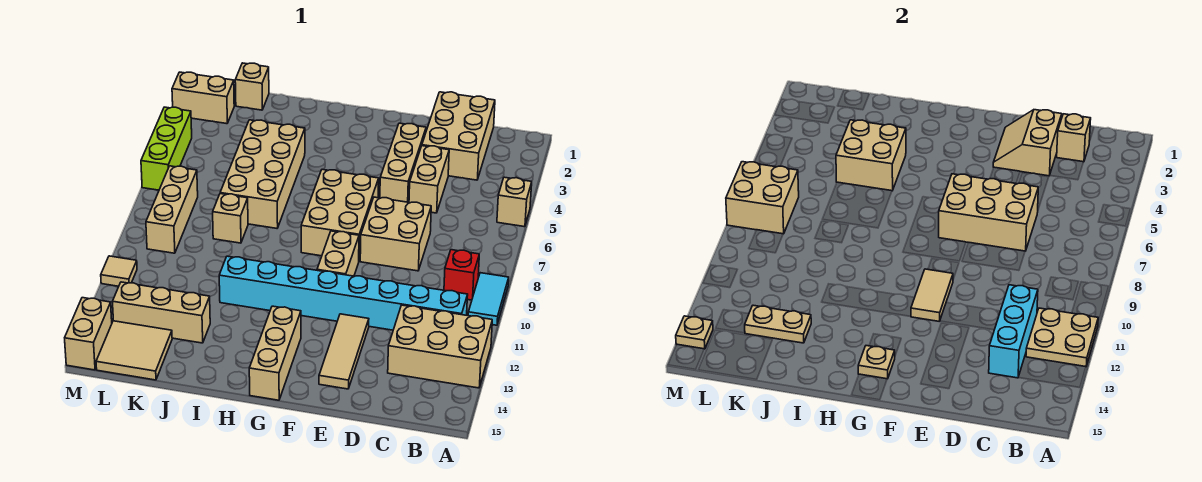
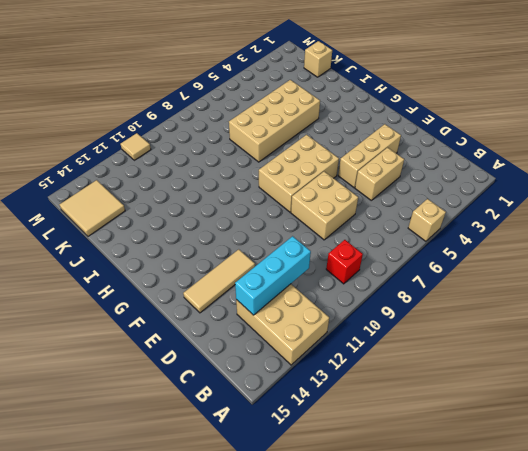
none -> cyan tile A9:A10 level 1
none -> cyan brick B11:I11 level 1
none -> tan brick C1:D3 level 1
none -> tan brick F9:F10 level 1

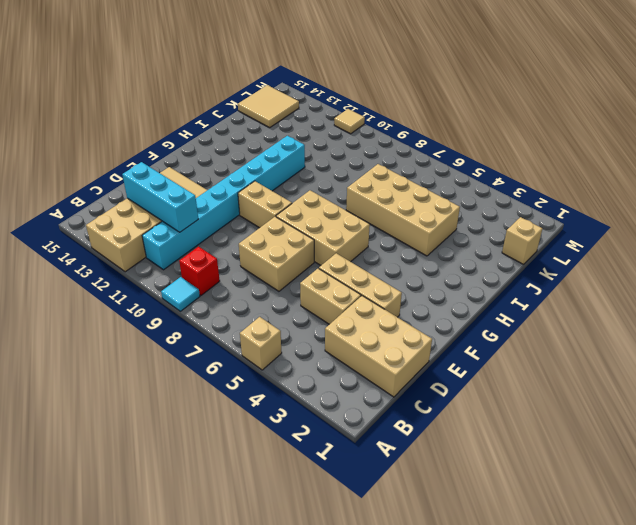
cyan tile A9 level 1 -> cyan tile A9:A10 level 1
none -> tan brick G13:G15 level 1
none -> tan brick J8 level 1
none -> tan brick J13:L13 level 1
none -> tan brick L2:M2 level 1

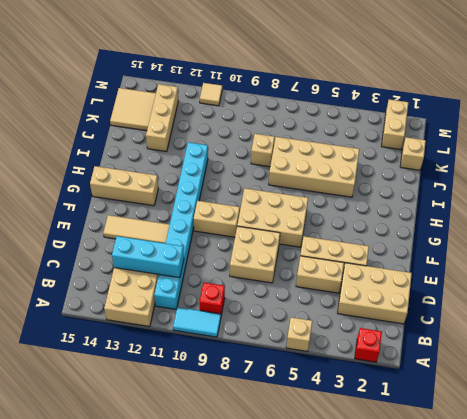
red brick A2 level 1 -> none
none -> tan brick L7:L9 level 1
none -> lime brick M4:M6 level 1
none -> tan brick M14:M15 level 1
none -> tan plate A11:B12 level 2

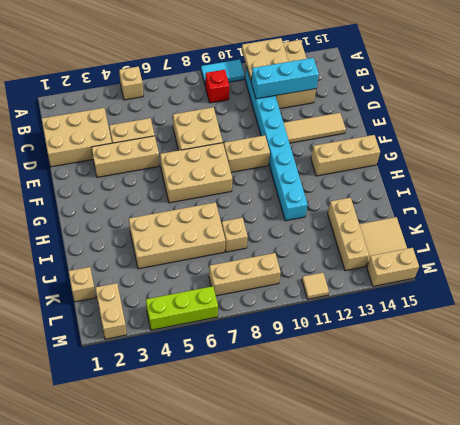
none -> tan brick C2 level 2
none -> tan slope D2:E3 level 2 top D
none -> tan brick D6:F7 level 2
none -> tan tile F10:F11 level 2

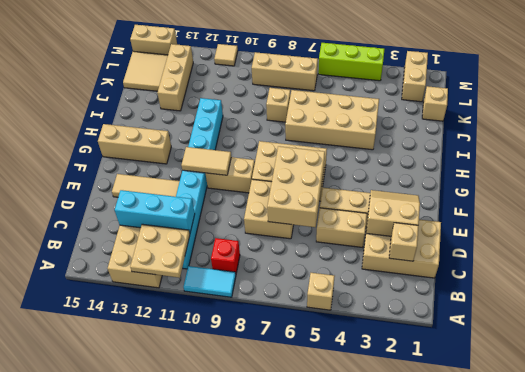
none -> tan plate G14 level 2
none -> tan brick I4:J5 level 2
none -> tan plate J13:K13 level 2
none -> tan brick L7:M8 level 2

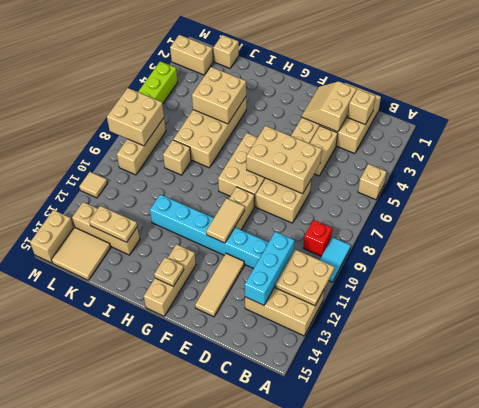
none -> tan plate M14 level 2

